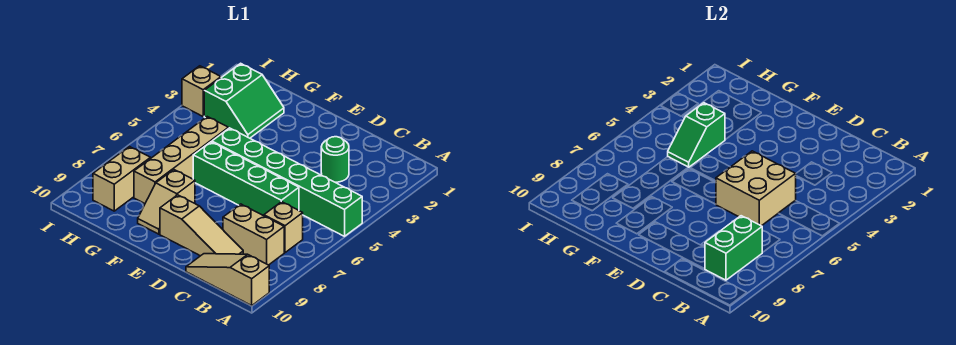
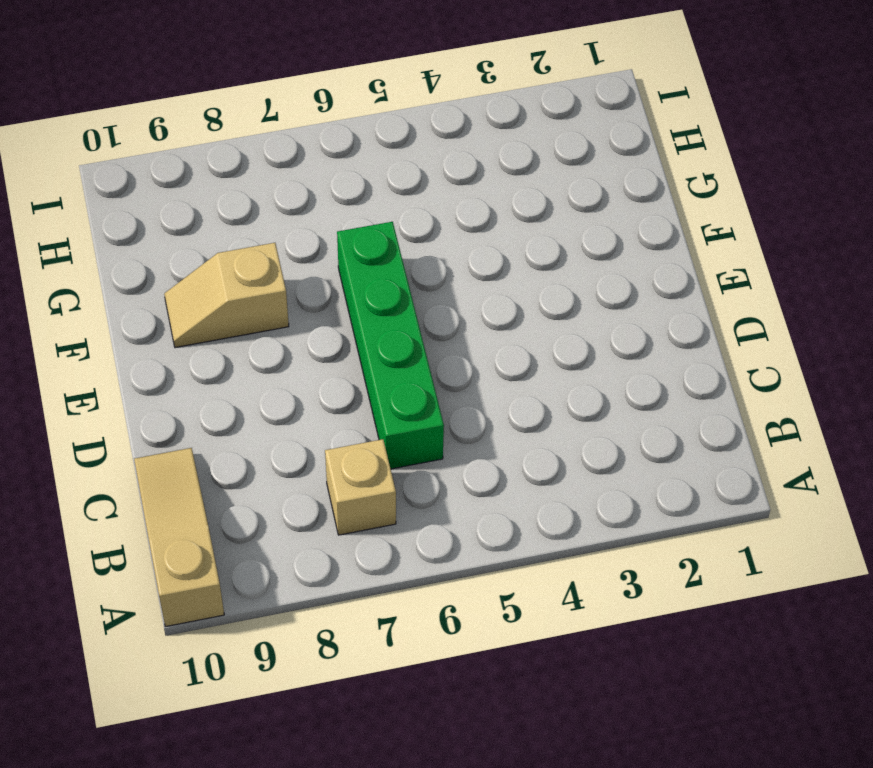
none -> green brick A5:F5 level 1
none -> tan brick B8:C8 level 1
none -> green round brick C3 level 1

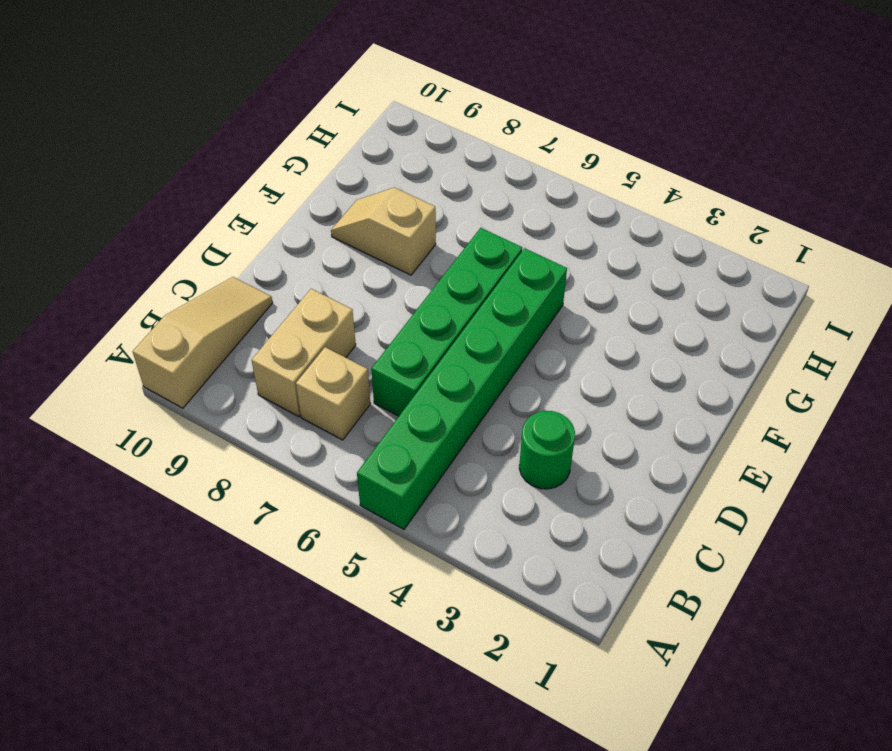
none -> tan slope C9:E9 level 1 top E
none -> green slope G2:H3 level 1 top H
none -> tan brick G5:G8 level 1

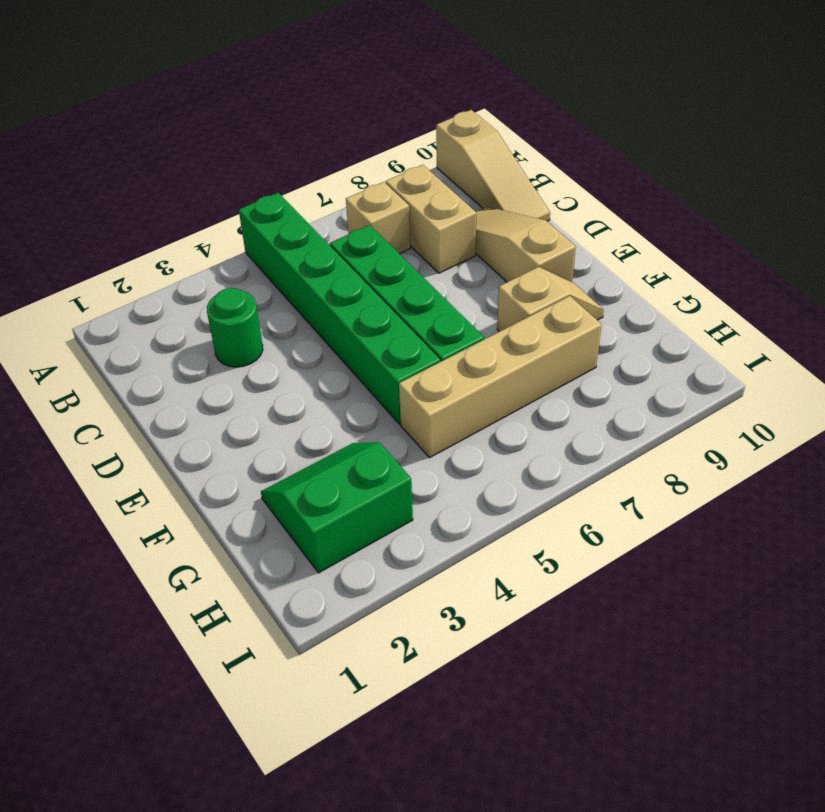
none -> tan brick H8:H9 level 1
none -> tan brick I3 level 1
none -> green brick B8:B9 level 2

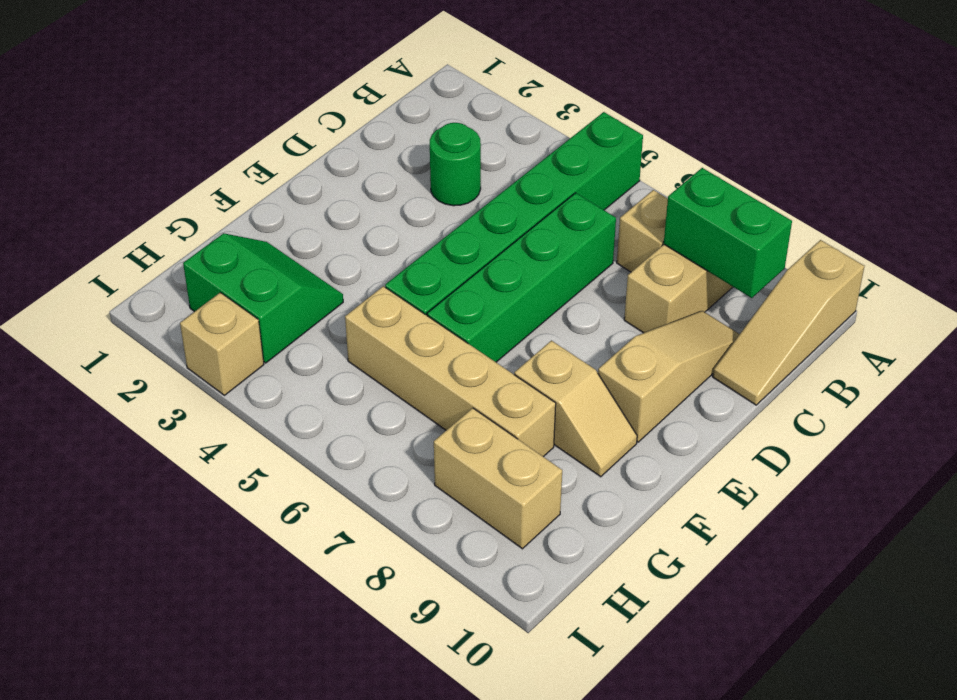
none -> tan brick C5:D6 level 2
none -> green slope G4:G5 level 2 top 4

